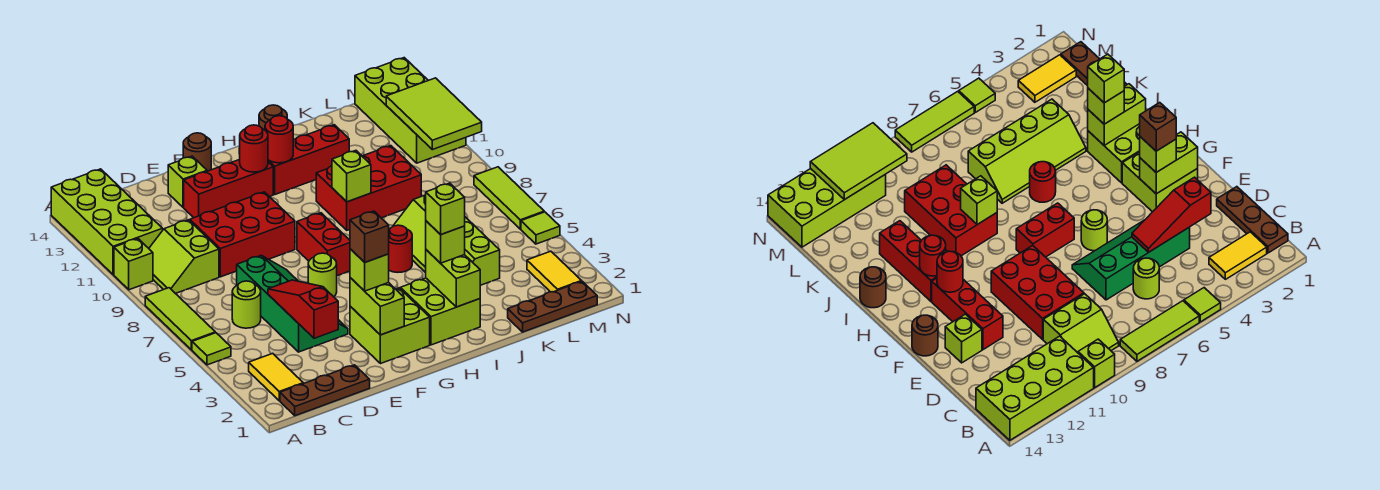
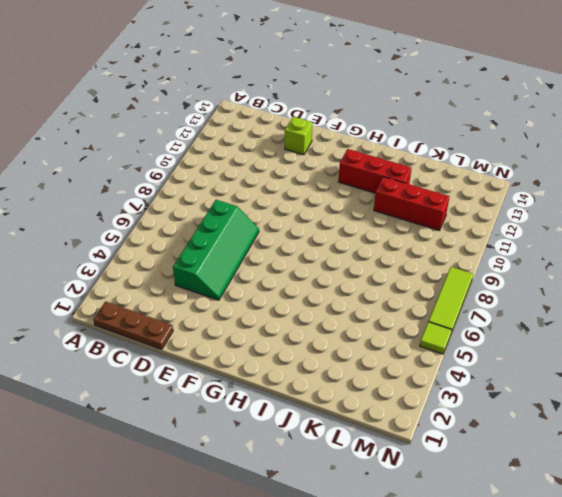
red brick J11:L11 level 1 -> red brick E12:G12 level 1
none -> lime tile A5 level 1
none -> lime tile A6:A8 level 1
none -> lime brick A10 level 1
none -> lime brick A11:B14 level 1

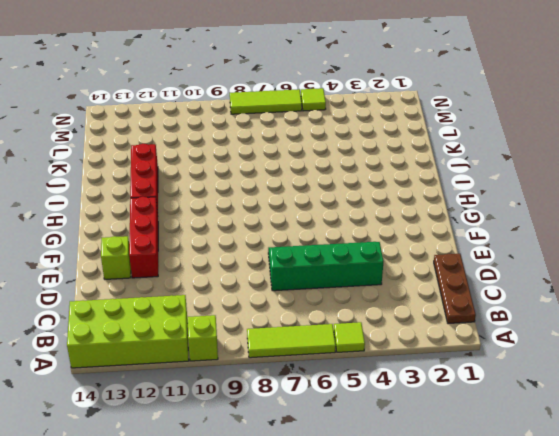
none -> yellow tile B2:B3 level 1
none -> lime slope B9:C10 level 1 top C
none -> lime round brick C6 level 1
none -> red brick D9:F10 level 1

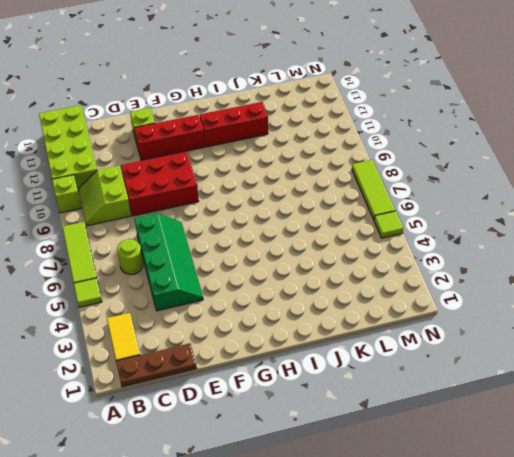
none -> lime brick F2:G3 level 1
none -> lime round brick F6 level 1
none -> brown round brick F14 level 1
none -> red brick G7:G8 level 1

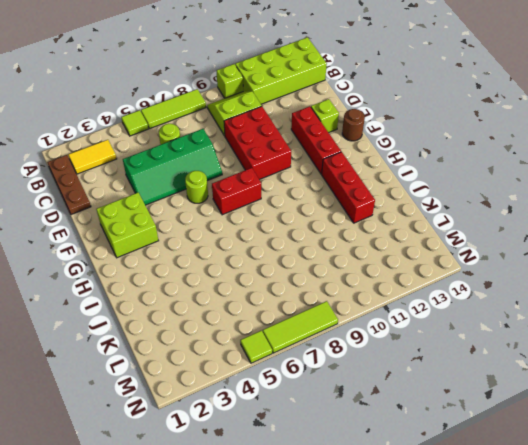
none -> lime brick H2:I3 level 1
none -> red round brick I6 level 1
none -> red brick I9:K10 level 1
none -> brown round brick I14 level 1

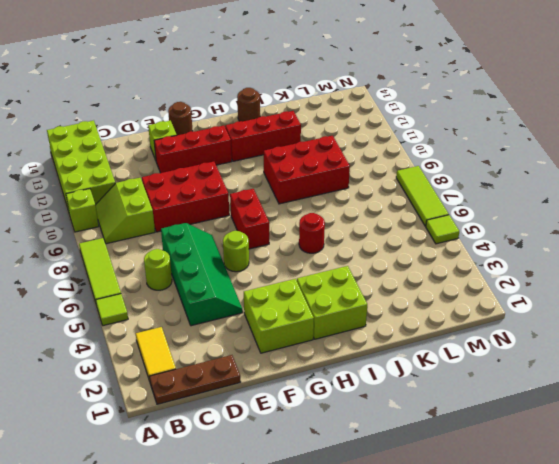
none -> lime slope J4:K7 level 1 top K
none -> brown plate K1:M1 level 1
none -> yellow tile M2:M3 level 1
none -> lime brick M11:N14 level 1

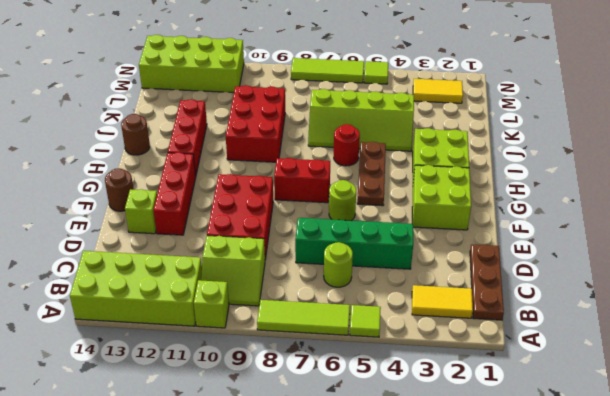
brown plate G5:I5 level 1 -> brown plate K1:M1 level 1
none -> red slope D3:D5 level 2 top 3
none -> lime brick F2:F3 level 2
none -> red round brick G12 level 2
none -> red round brick H12 level 2

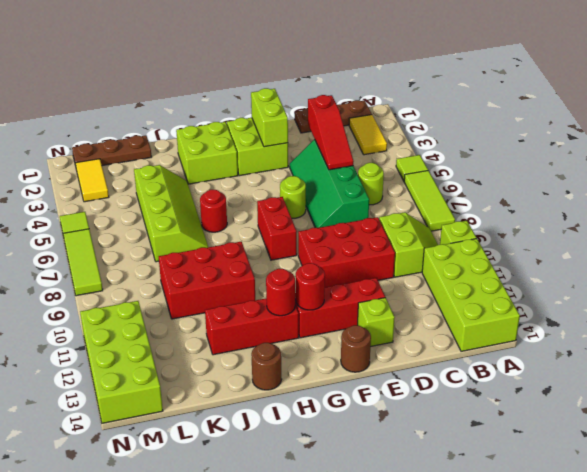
none -> lime brick I2:I3 level 2
none -> lime brick I9 level 2
none -> lime tile M10:N12 level 2
none -> lime brick F3 level 3

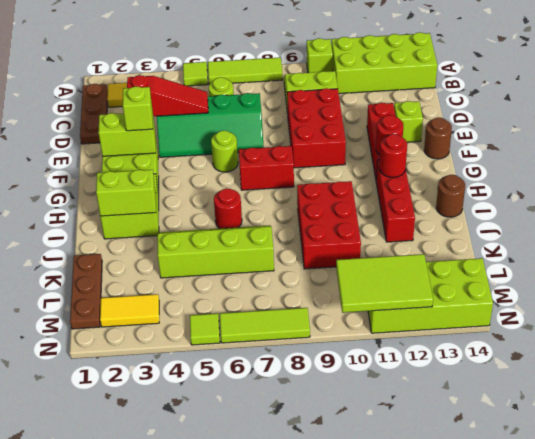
none -> lime brick I9 level 2
none -> lime brick I3 level 3
none -> brown brick F3 level 4
none -> lime brick I3 level 4

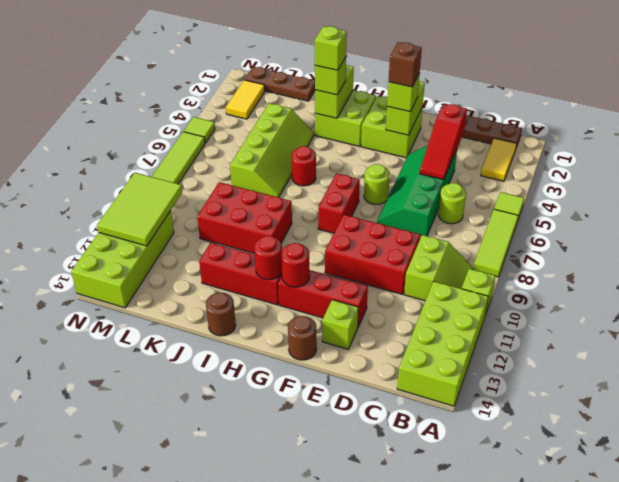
none -> lime brick I9 level 2

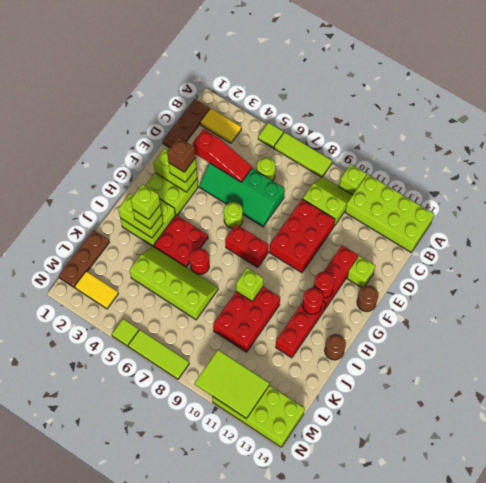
red plate H4:I5 level 1 -> none

